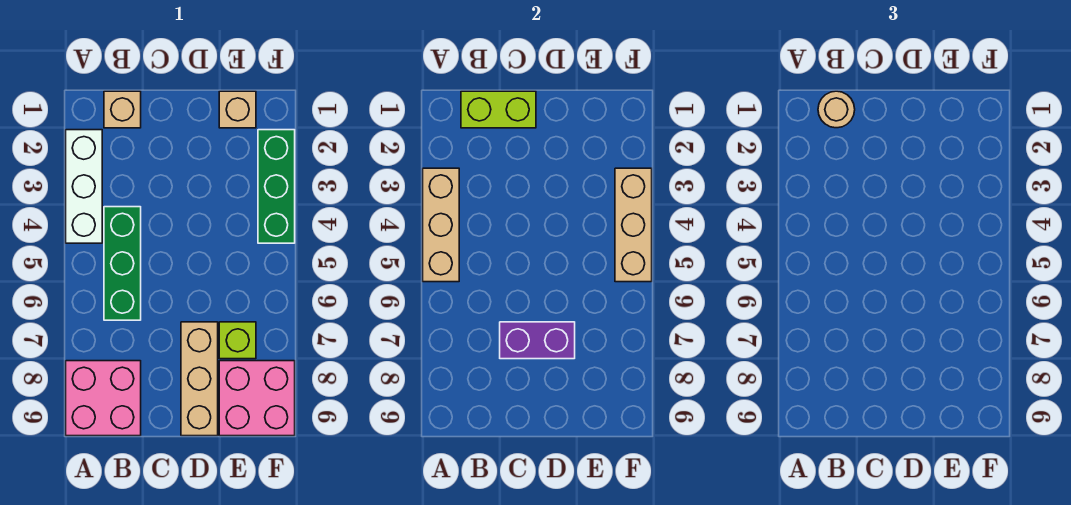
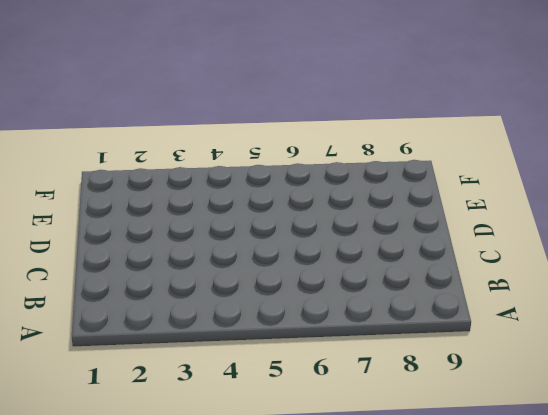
none -> white brick A2:A4 level 1
none -> pink brick A8:B9 level 1
none -> tan brick B1 level 1

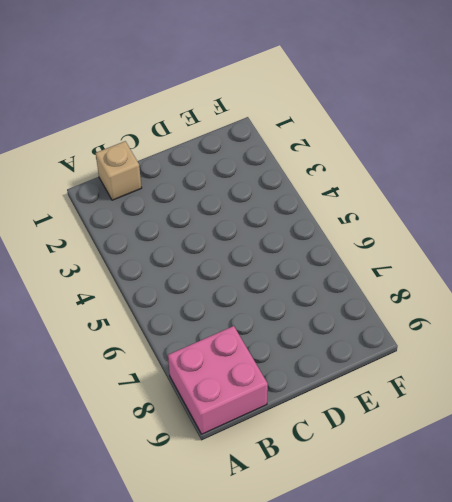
none -> white brick A2:A4 level 1
none -> green brick B4:B6 level 1
none -> tan brick D7:D9 level 1

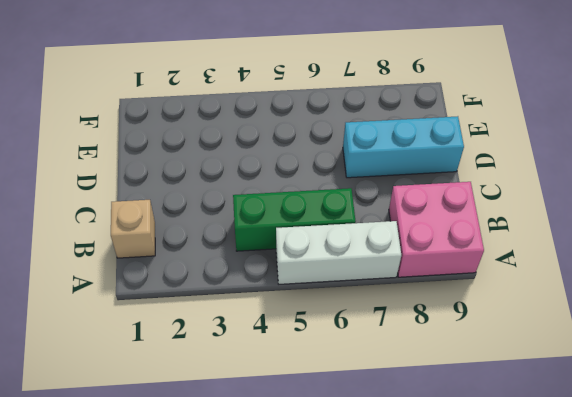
white brick A5:A7 level 1 -> white brick A2:A4 level 1
cyan brick D7:D9 level 1 -> tan brick D7:D9 level 1
none -> tan brick E1 level 1
none -> lime brick E7 level 1
none -> pink brick E8:F9 level 1

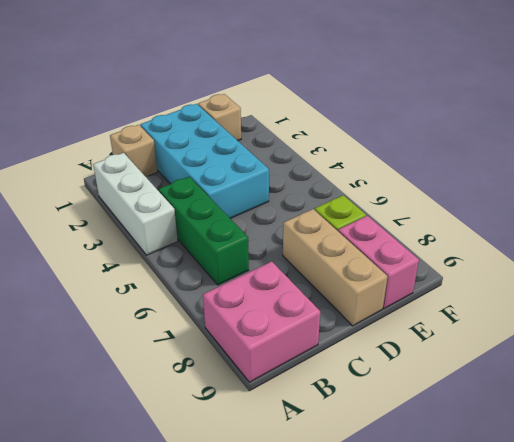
cyan brick C1:D4 level 1 -> none
pink brick E8:E9 level 1 -> pink brick E8:F9 level 1
none -> green brick F2:F4 level 1
none -> tan brick A3:A5 level 2
none -> lime brick B1:C1 level 2

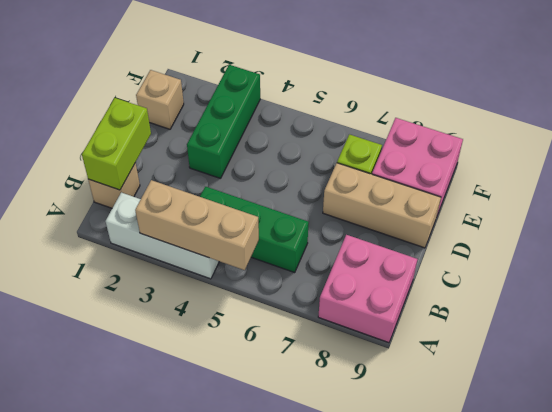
green brick D3:F3 level 1 -> green brick F2:F4 level 1
none -> purple brick C7:D7 level 2
none -> tan brick F3:F5 level 2
none -> tan round brick B1 level 3

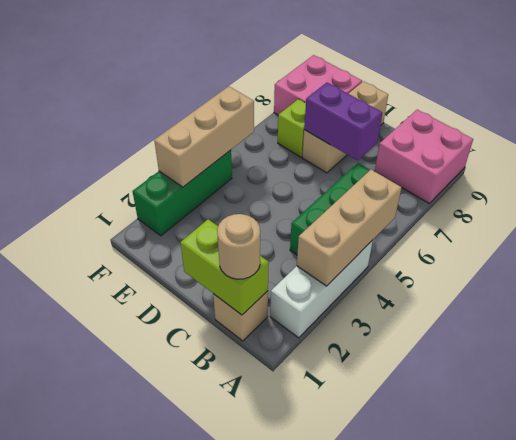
none -> tan brick E1 level 1

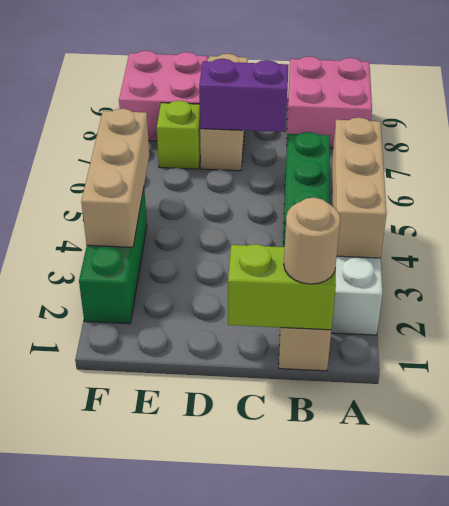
none -> tan brick E1 level 1

